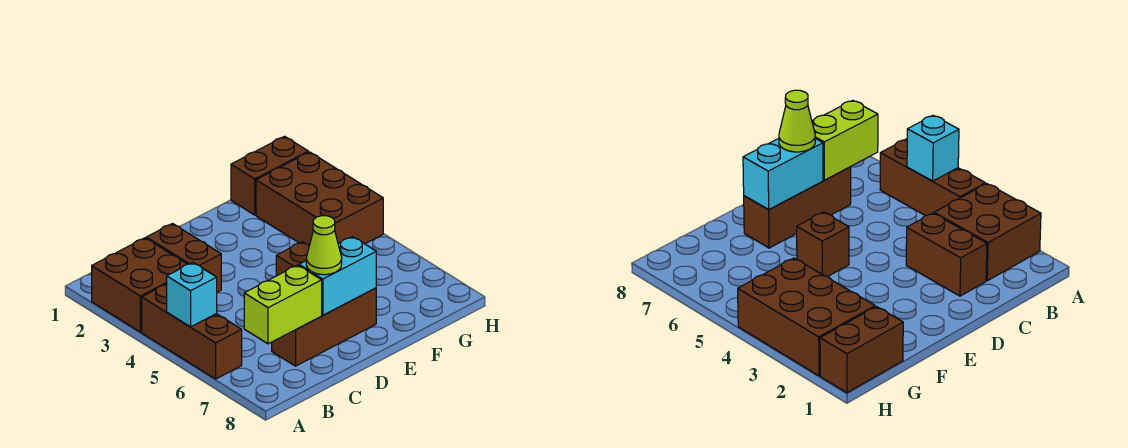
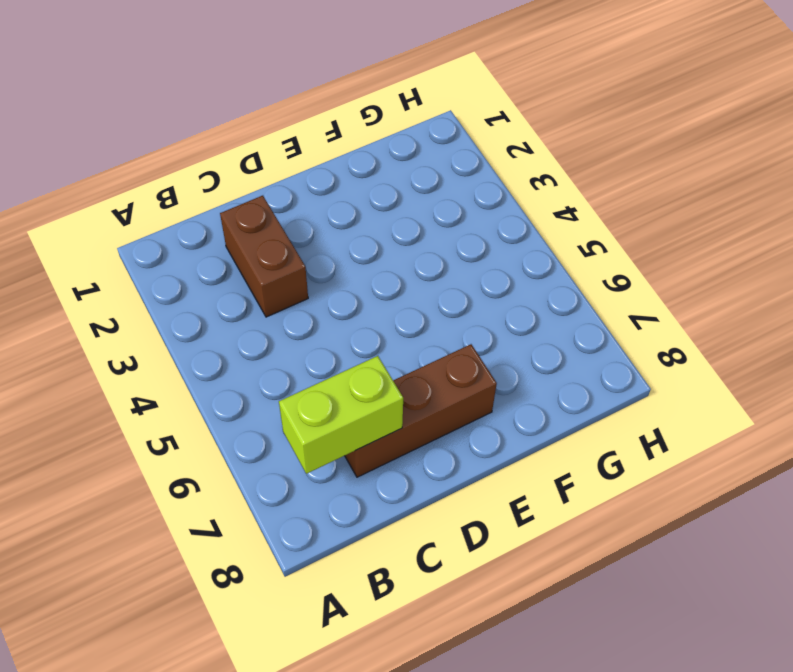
none -> brown brick A2:B3 level 1
none -> brown brick A4:A6 level 1

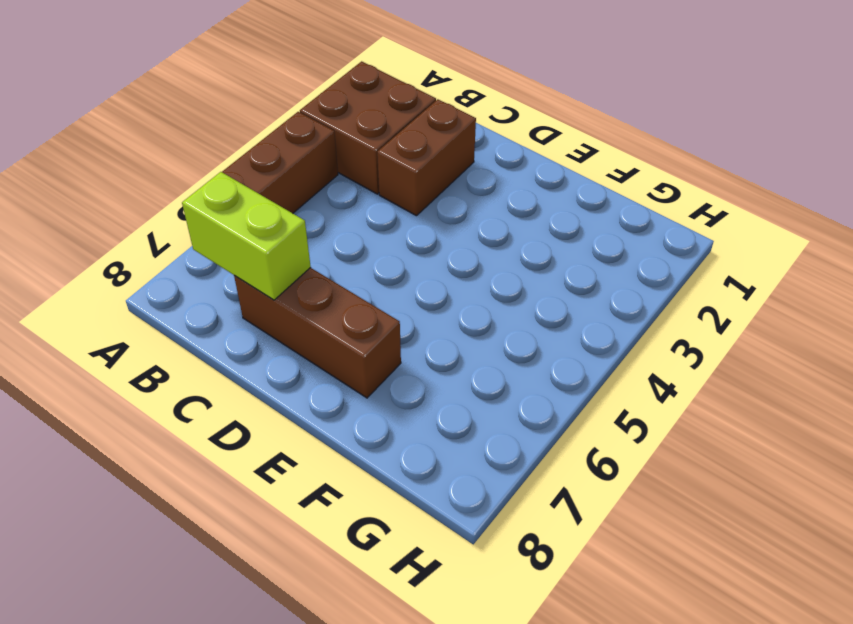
none -> brown brick E5 level 1
none -> brown brick G1:H1 level 1

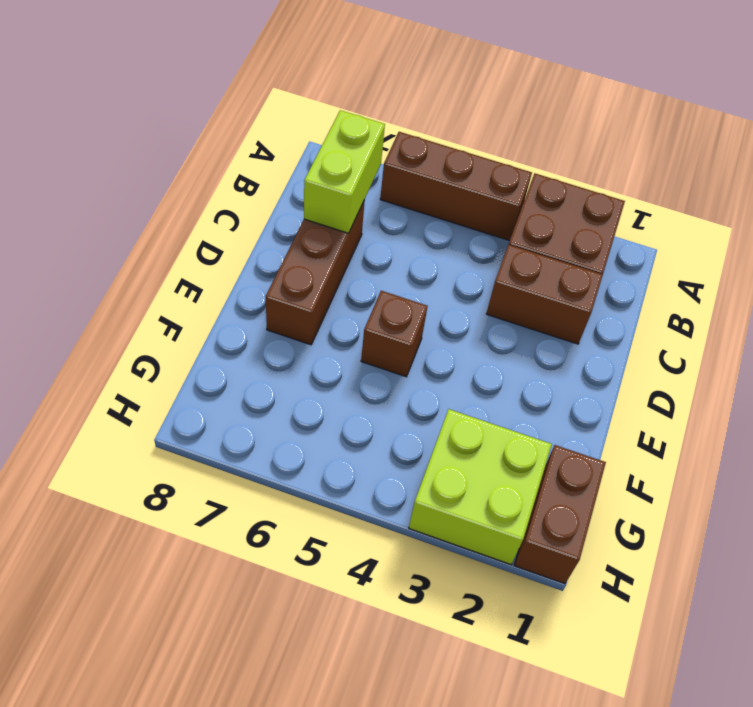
lime brick G2:H3 level 1 -> brown brick G2:H4 level 1
none -> cyan brick A5 level 2
none -> cyan brick D7:E7 level 2

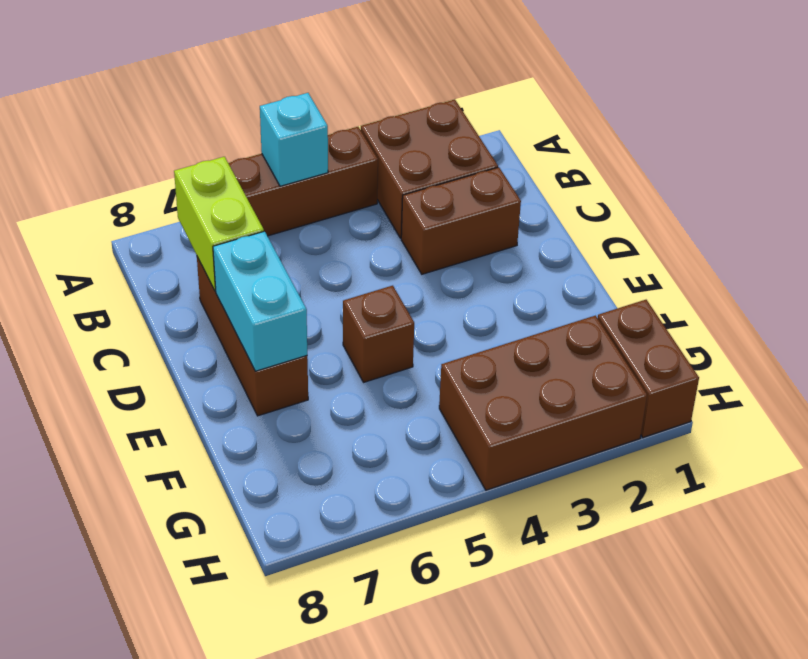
none -> lime cone D7 level 3

